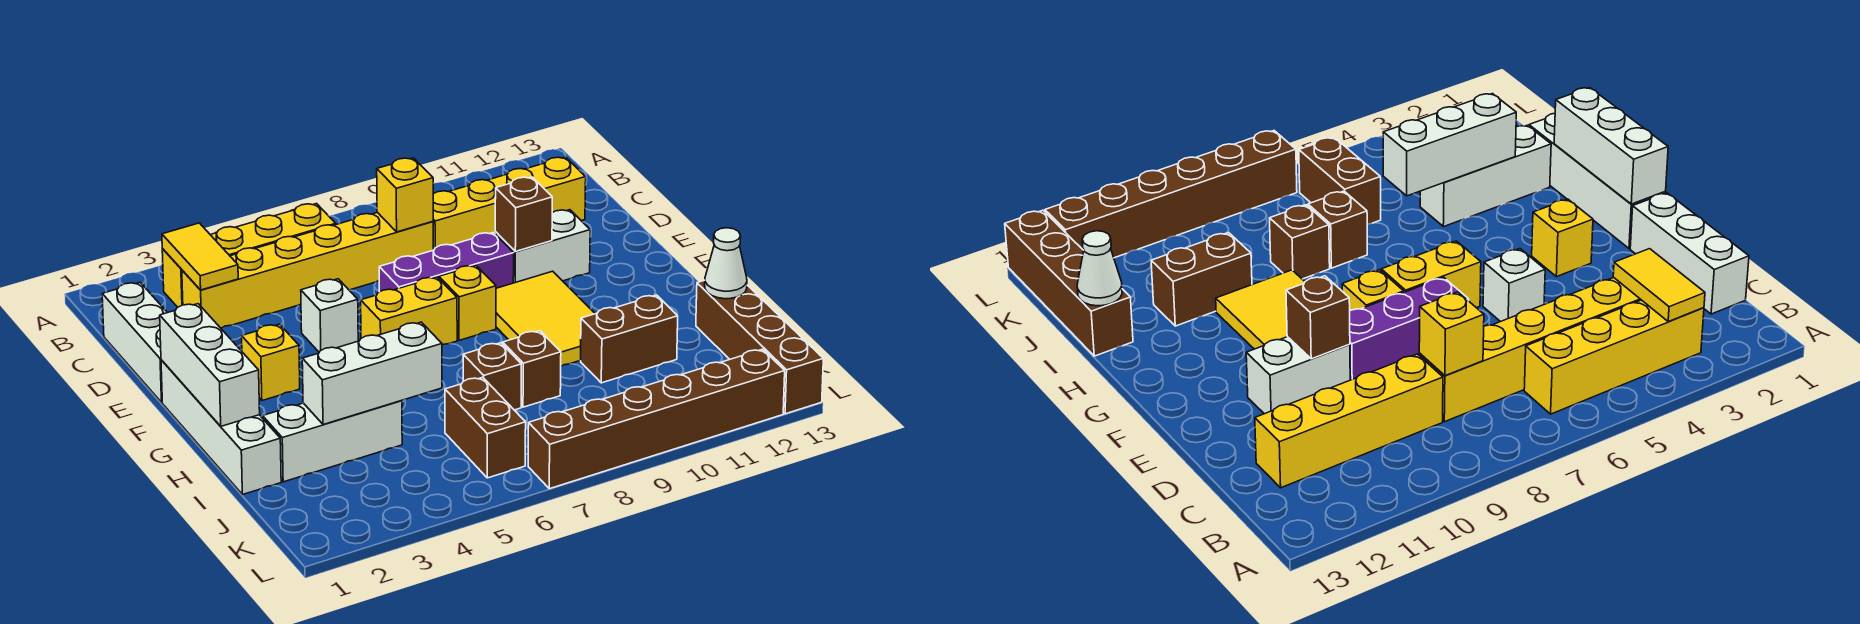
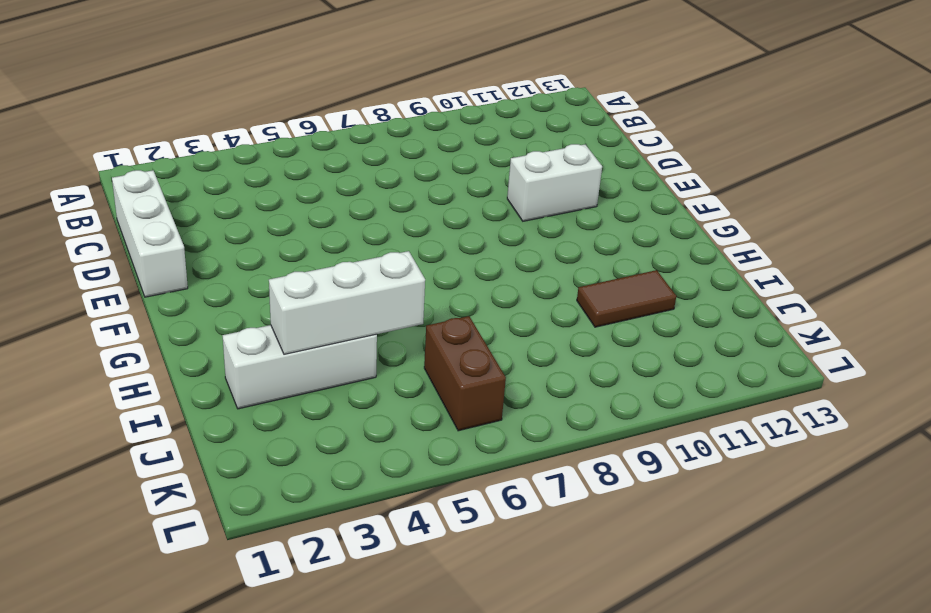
brown tile I10:I11 level 1 -> brown brick I10:I11 level 1
none -> yellow brick B3:B6 level 1
none -> yellow brick C3:C8 level 1
none -> yellow brick C9:C12 level 1

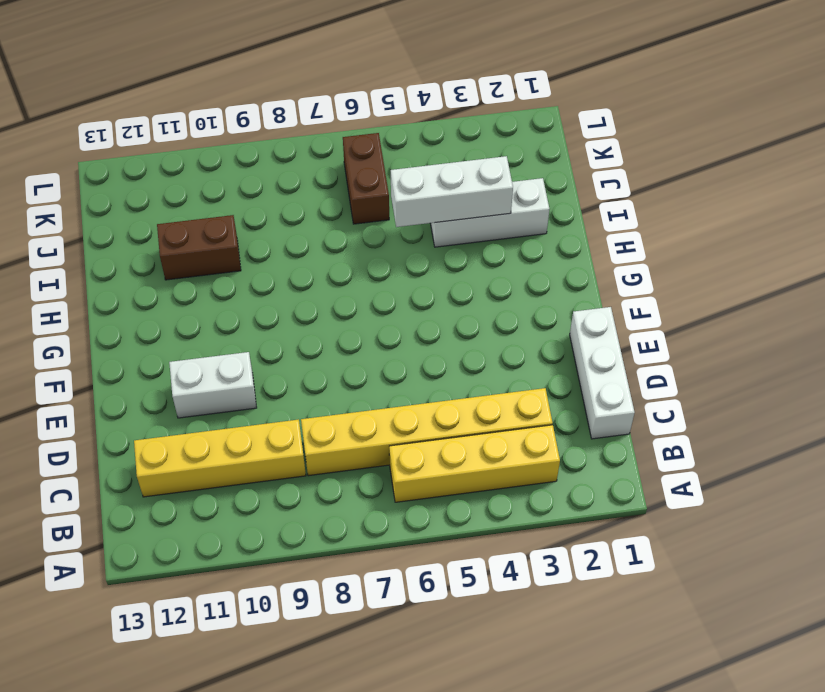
none -> white brick E5 level 1
none -> purple brick E7:E9 level 1
none -> white brick F1:I1 level 1

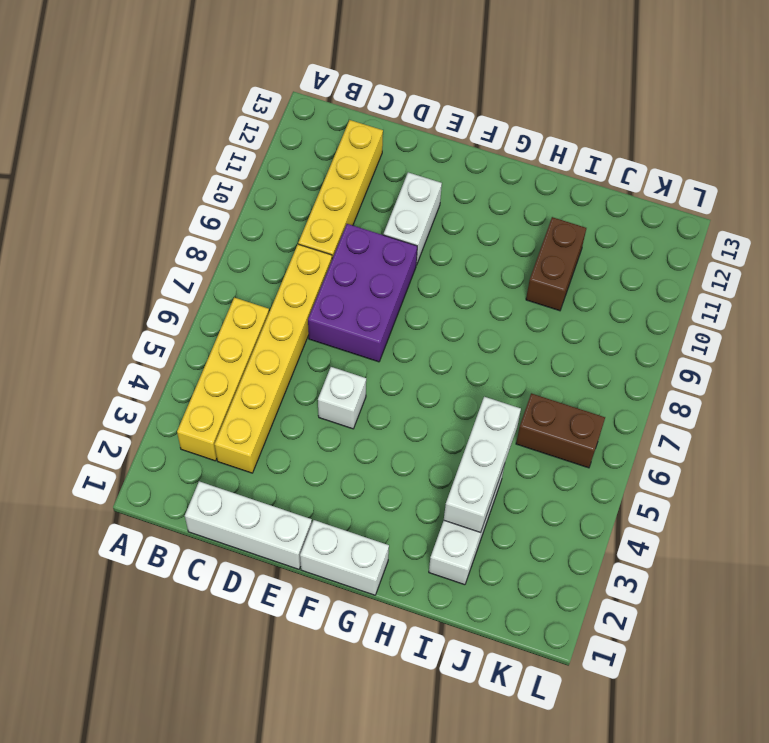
purple brick D7:E9 level 1 -> purple brick E7:E9 level 1
white brick F1:G1 level 1 -> white brick F1:I1 level 1
none -> yellow brick F3 level 1
none -> yellow brick F6:F7 level 1
none -> yellow brick F8 level 1

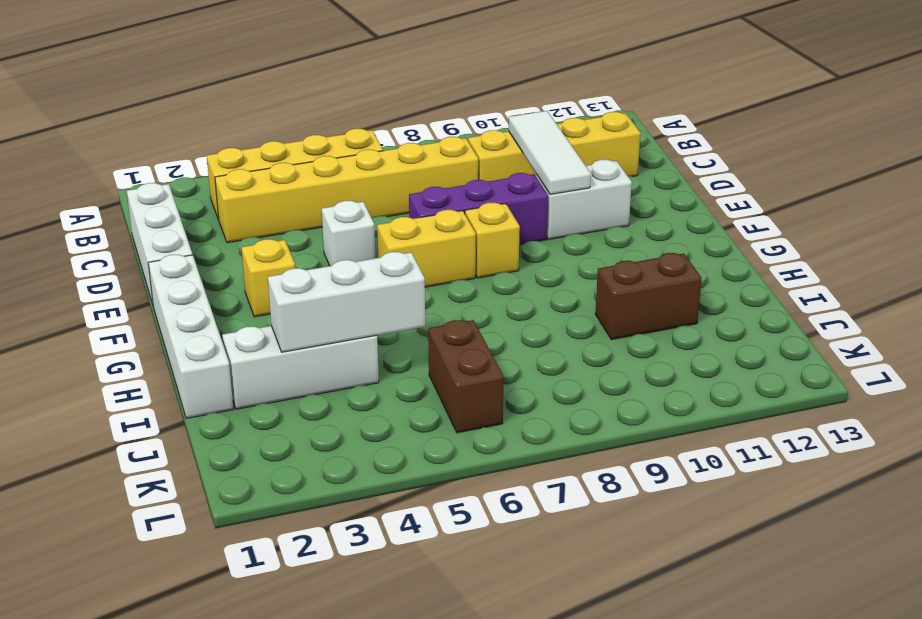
white tile C10:E10 level 2 -> brown brick E10 level 2
none -> yellow tile F9:H10 level 1
none -> brown brick I7 level 1
none -> brown brick I8 level 1

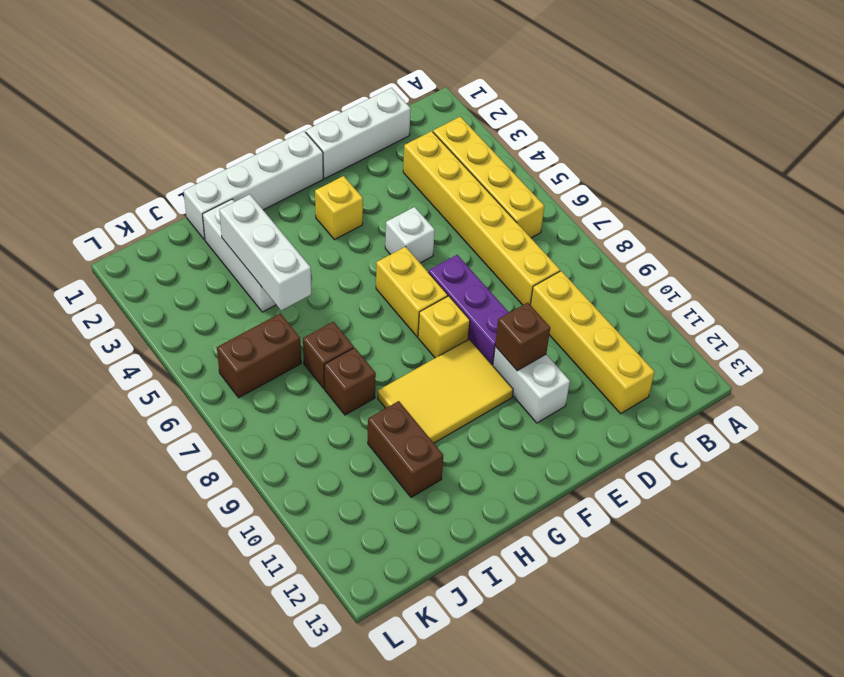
none -> brown brick I13:L13 level 1
none -> brown brick L7:L12 level 1
none -> yellow tile B3:C3 level 2

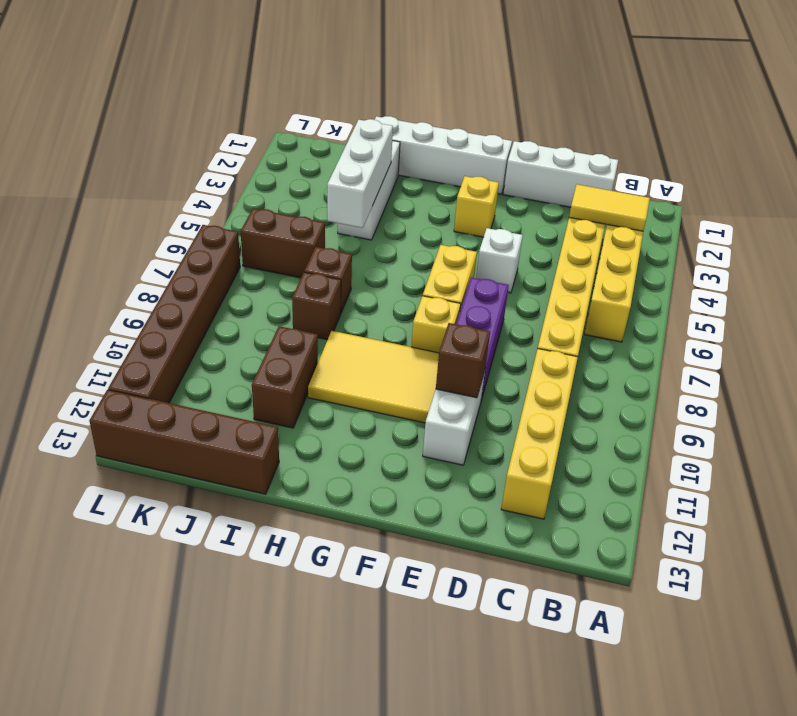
none -> yellow brick C8 level 2
none -> white brick F1:H1 level 2
none -> white cone I13 level 2

